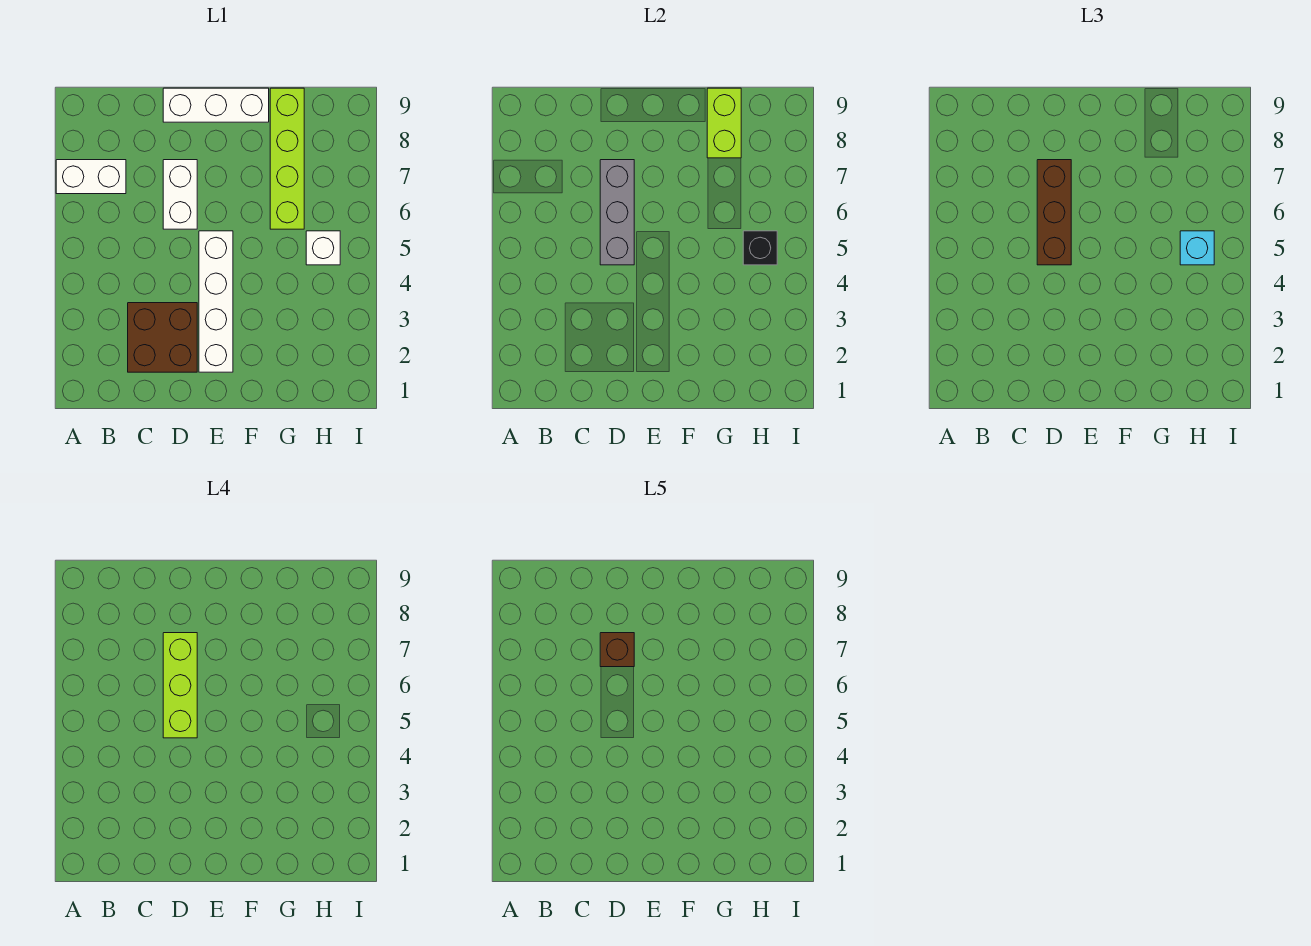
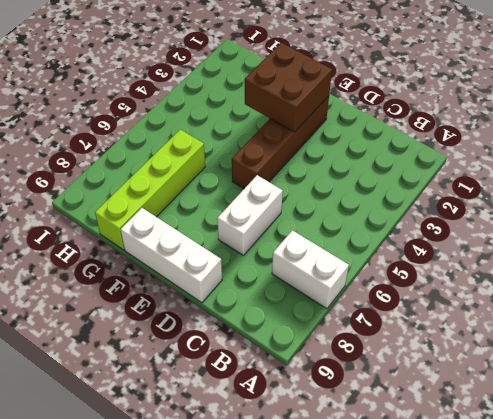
brown brick E2:E5 level 1 -> white brick E2:E5 level 1
brown brick E2:F3 level 2 -> brown brick C2:D3 level 1
none -> white brick H5 level 1
none -> grey brick D5:D7 level 2
none -> lime brick G8:G9 level 2

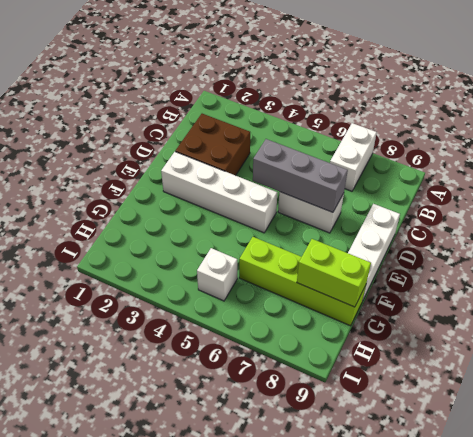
none -> black brick H5 level 2
none -> brown brick D5:D7 level 3
none -> cyan brick H5 level 3

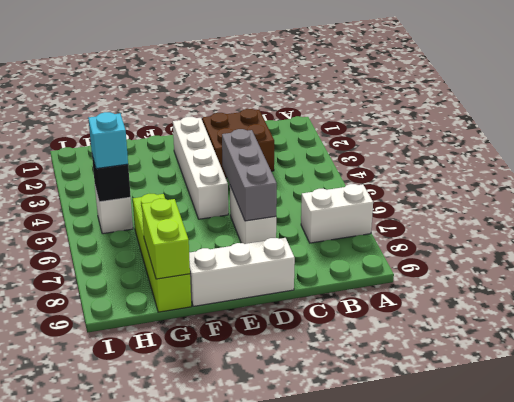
none -> brown brick D5:D7 level 3
none -> lime brick D5:D7 level 4
none -> brown brick D7 level 5

